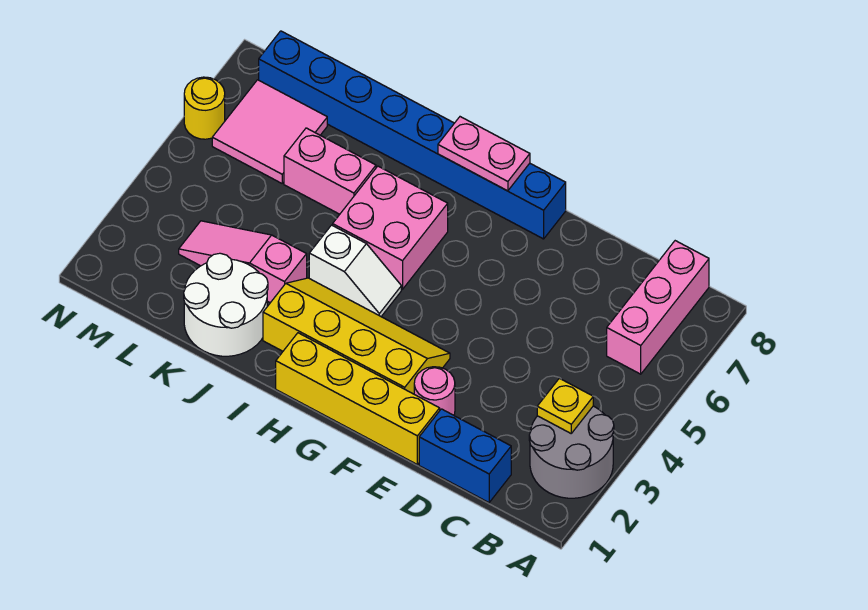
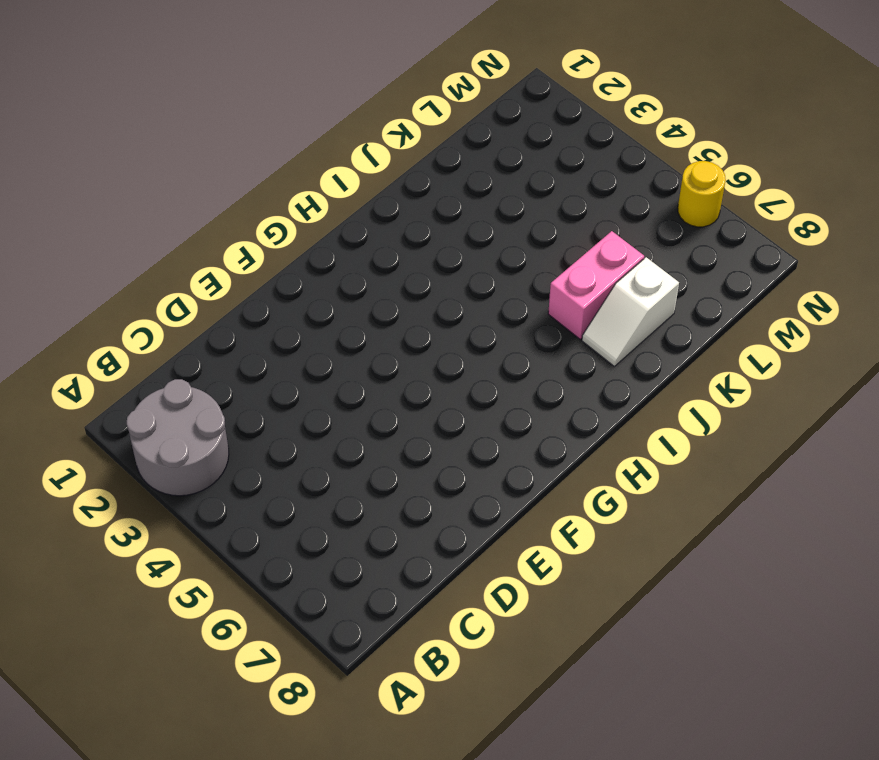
white slope J7:K7 level 1 top K -> white slope H4:I4 level 1 top I
none -> pink brick B6:B8 level 1
none -> blue brick C1:D1 level 1
none -> yellow brick E1:H1 level 1

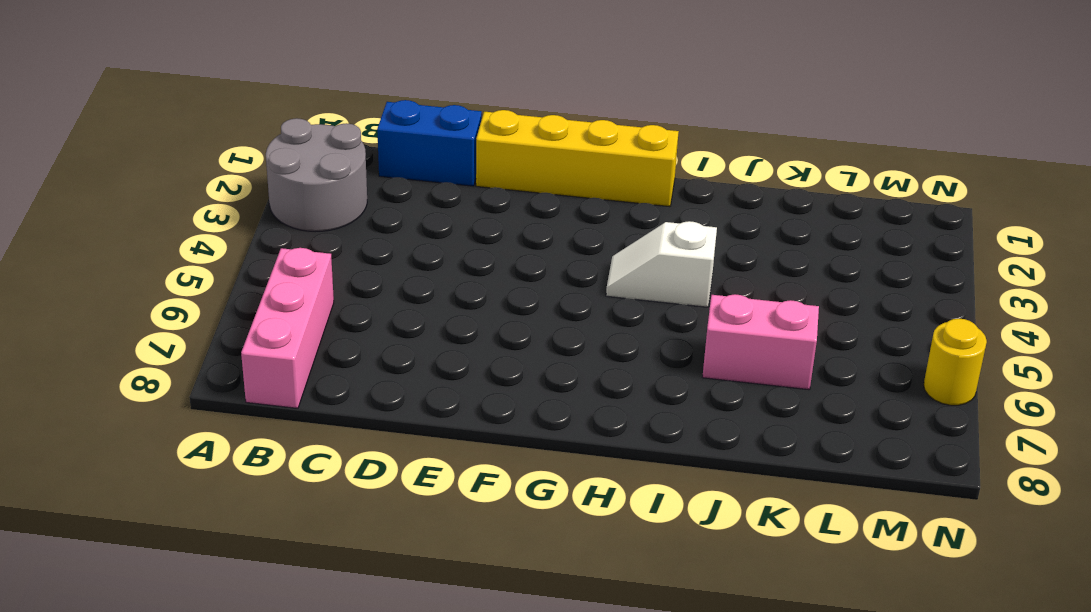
none -> pink round brick E2 level 1
none -> yellow slope F2:I3 level 1 top 2
none -> blue brick F8:M8 level 1

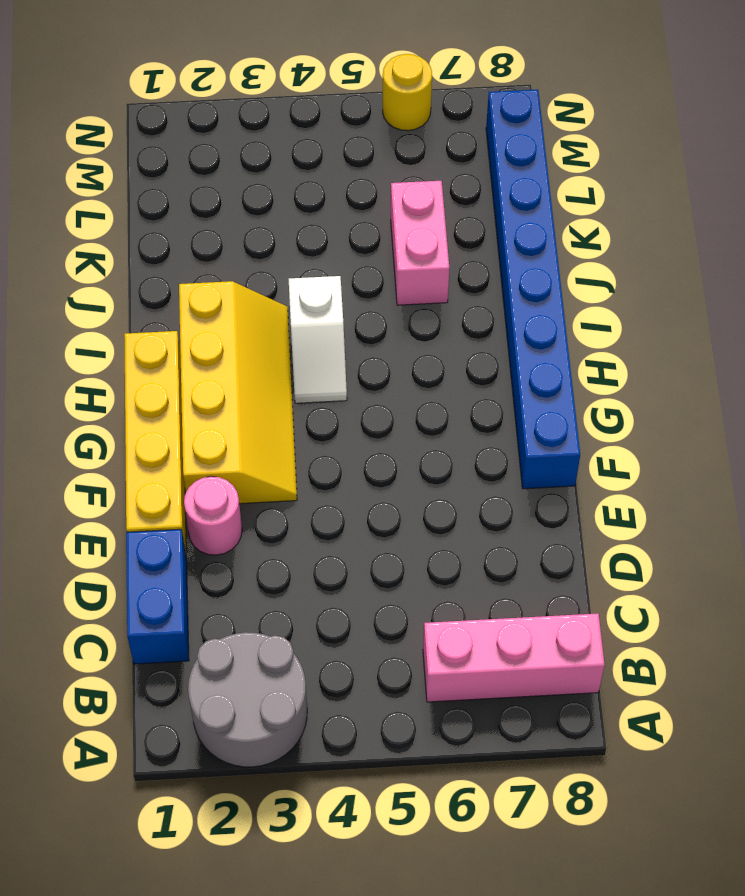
none -> pink brick H5:I6 level 1
none -> white round brick J1:K2 level 1
none -> pink slope J3:L3 level 1 top J

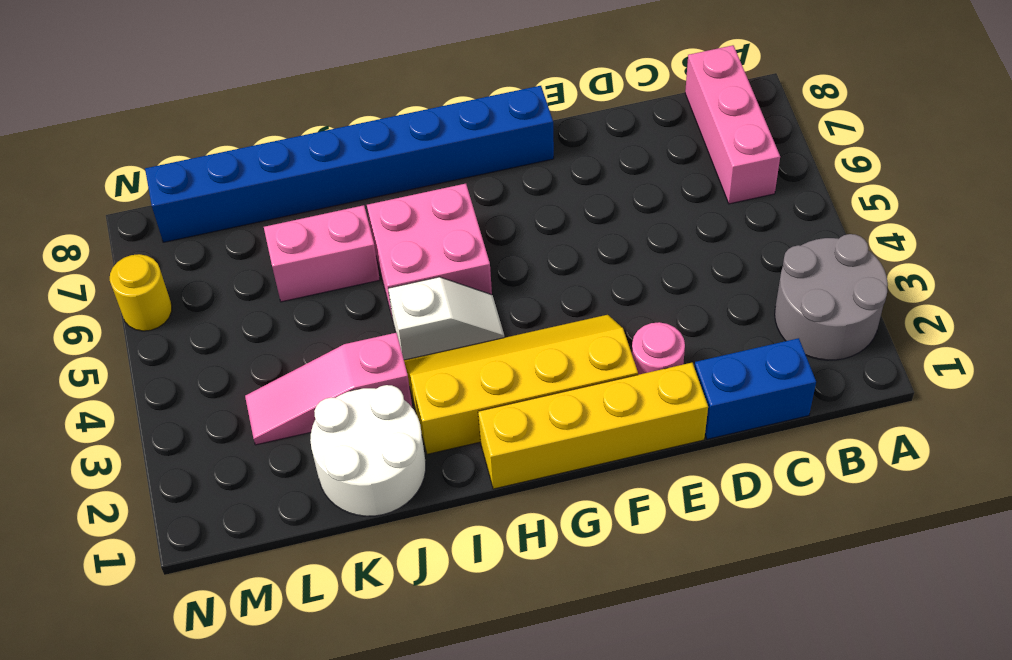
none -> pink tile L6:M7 level 1
none -> yellow plate B3 level 2
none -> pink plate G8:H8 level 2

